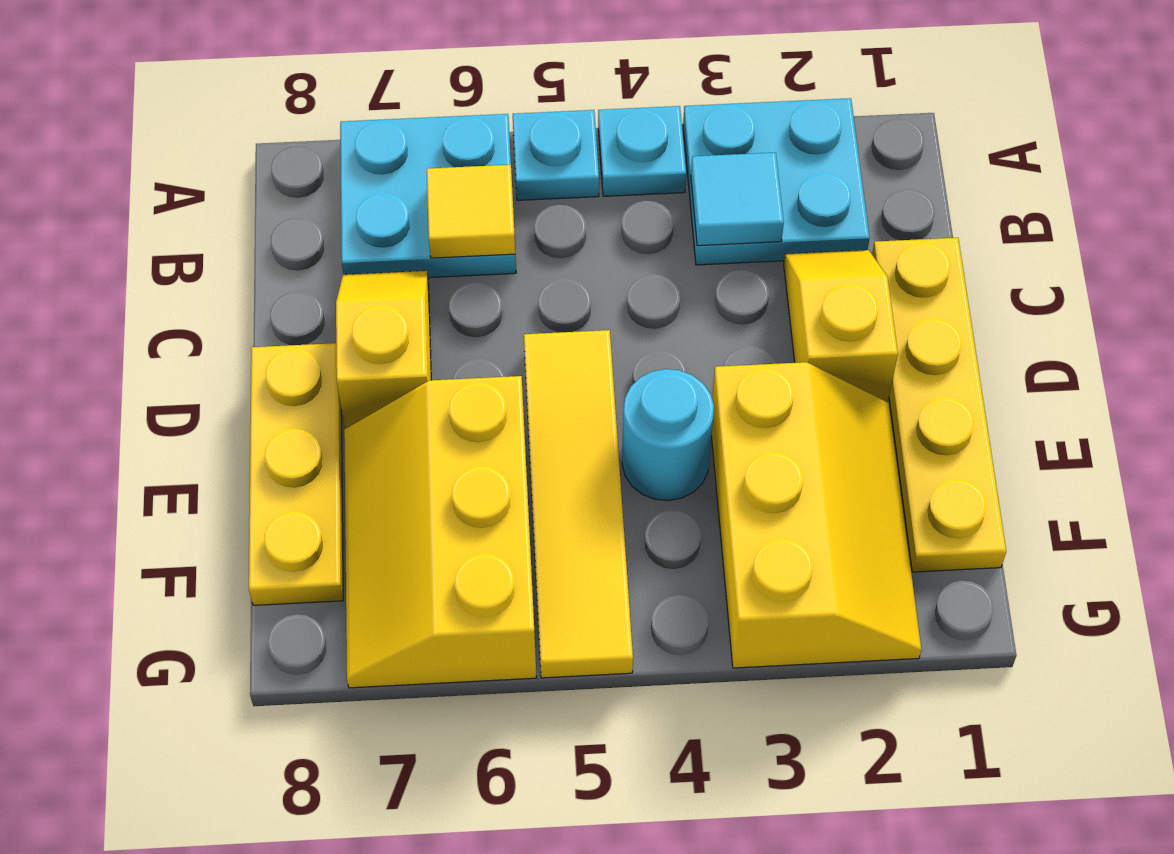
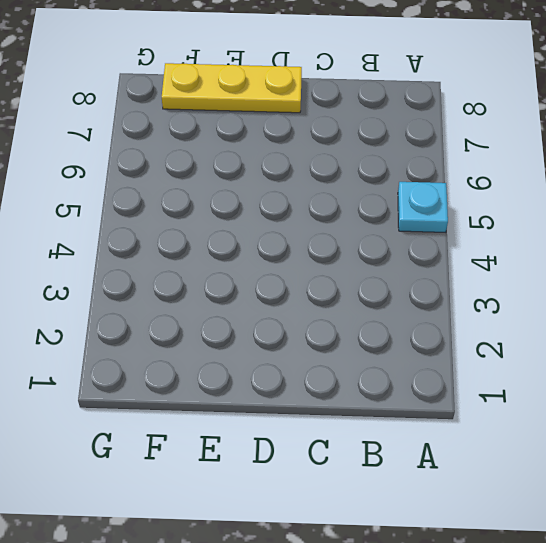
none -> cyan plate A2:B3 level 1
none -> cyan plate A4 level 1
none -> cyan plate A6:B7 level 1

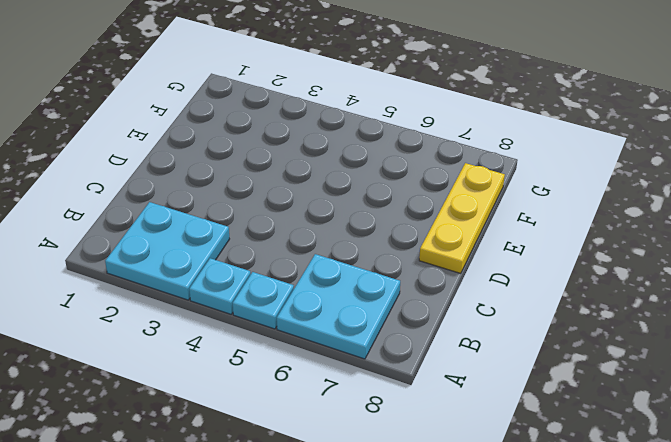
none -> yellow plate C1:F1 level 1
none -> yellow slope C2:D2 level 1 top D
none -> yellow slope C7:D7 level 1 top D

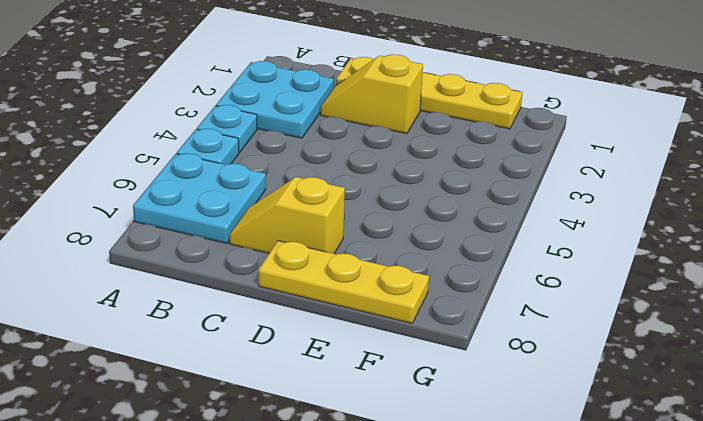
none -> yellow tile D5:G5 level 1
none -> yellow slope E2:G3 level 1 top 3
none -> cyan round brick E4 level 1

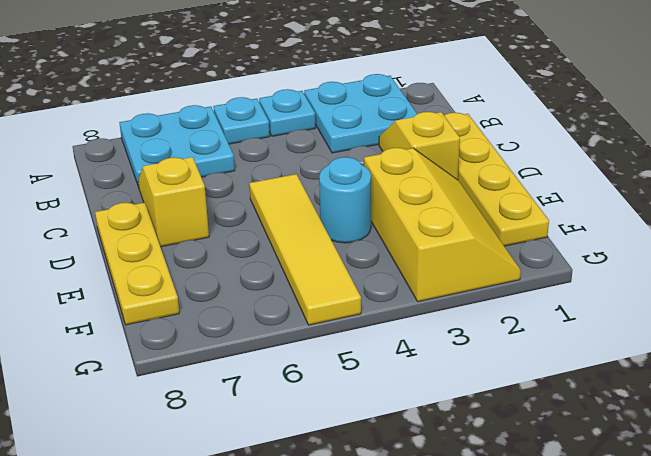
none -> yellow slope E6:G7 level 1 top 6
none -> cyan tile B3 level 2
none -> yellow tile B6 level 2

